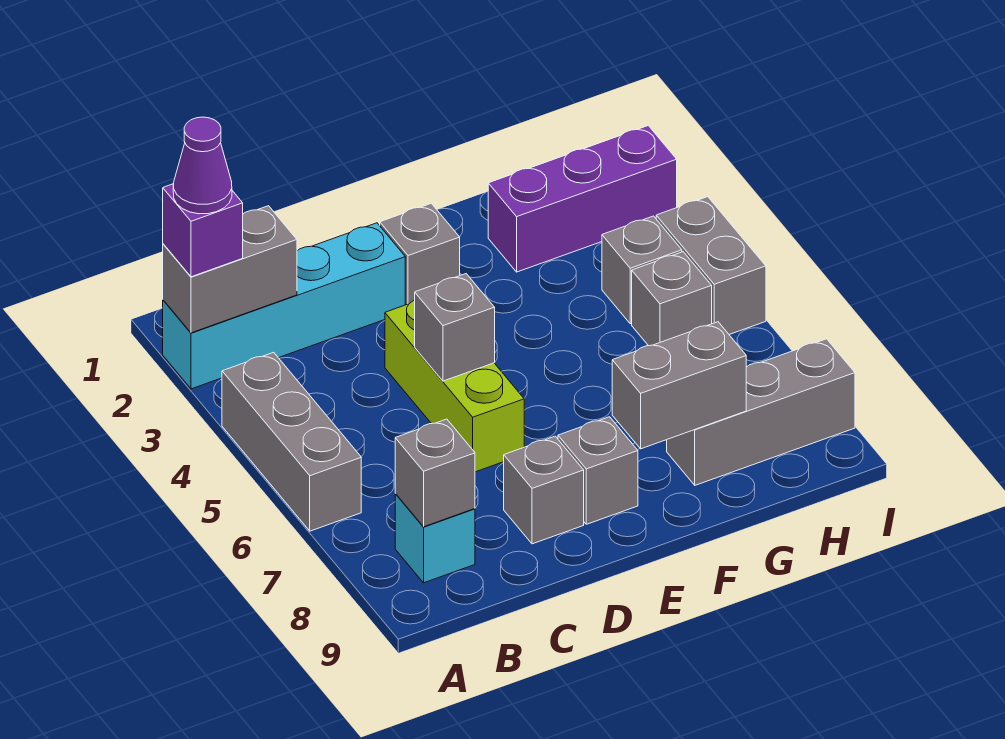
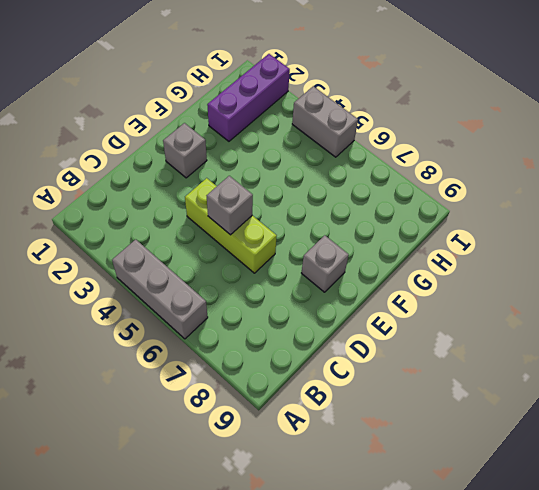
none -> cyan brick A2:D2 level 1
none -> cyan brick B8 level 1
none -> grey brick D8 level 1

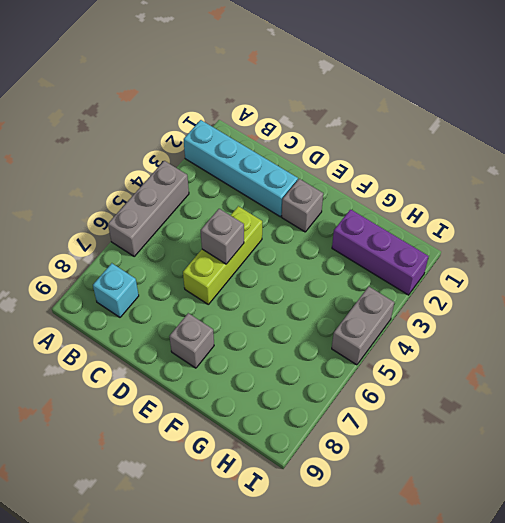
none -> grey brick D8 level 1
none -> grey brick G8:I8 level 1
none -> grey brick H4 level 1

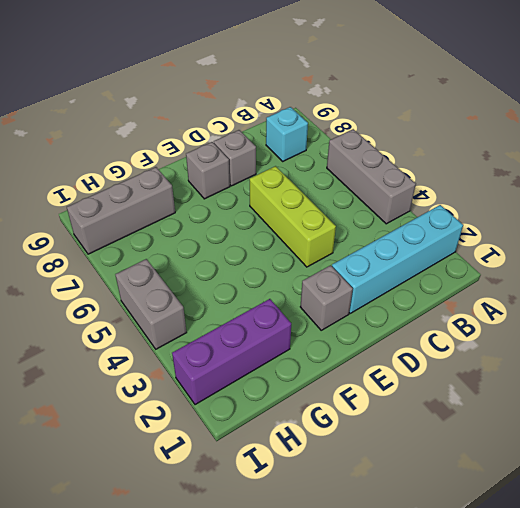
none -> grey brick H4 level 1
none -> grey brick H5 level 1
none -> grey brick A2:B2 level 2

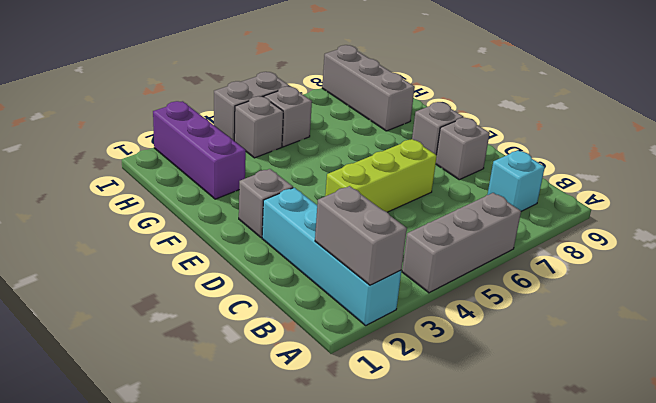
none -> grey brick B8 level 2
none -> grey brick D5 level 2
none -> grey brick F8:G8 level 2

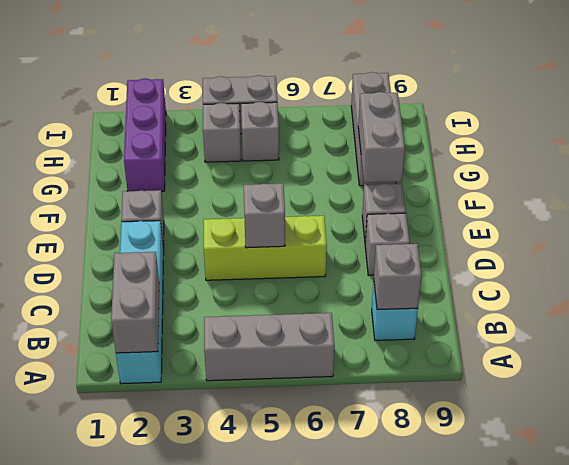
none -> purple brick A2 level 3
none -> purple cone A2 level 4

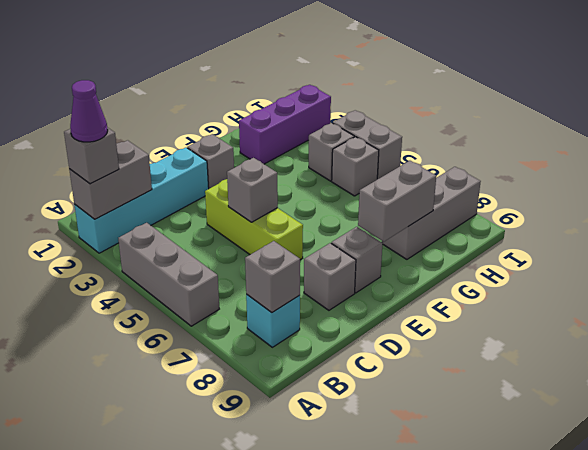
grey brick A2 level 3 -> purple brick A2 level 3

